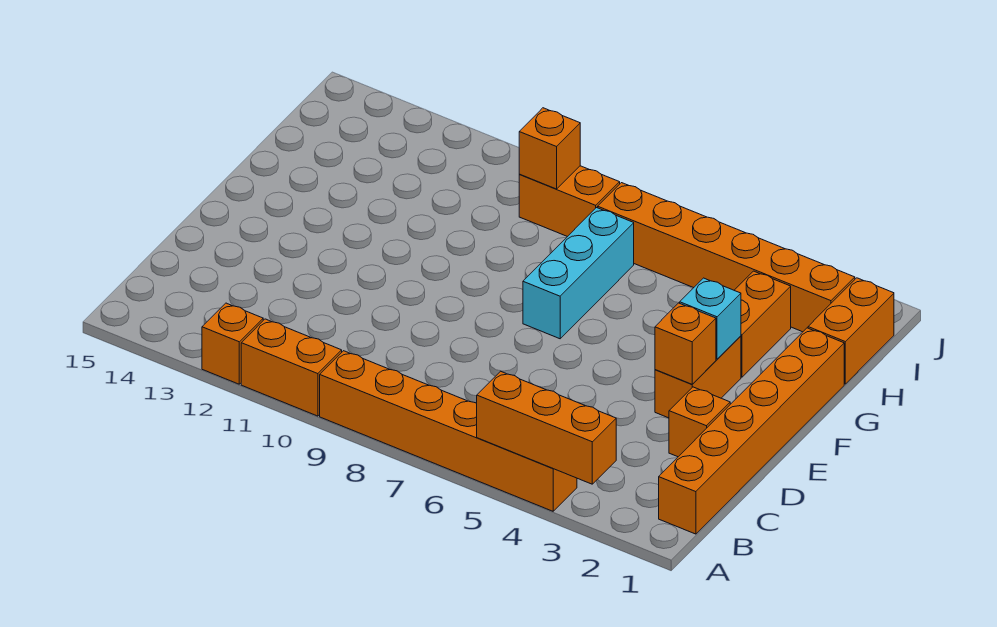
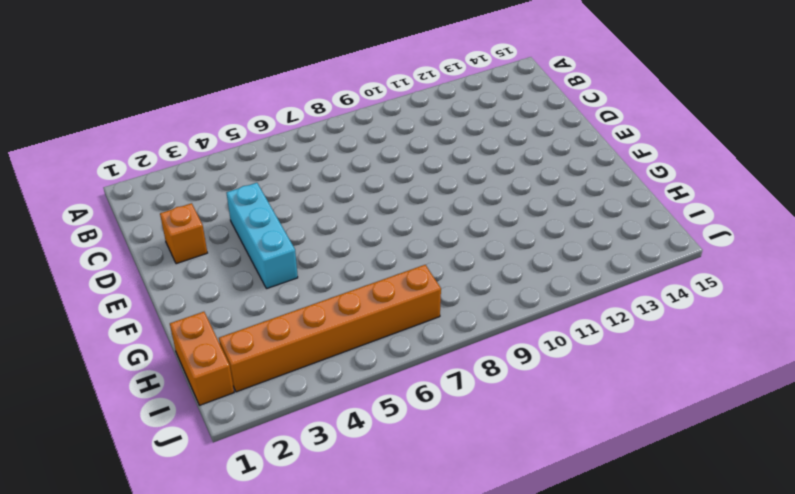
cyan brick D4:F4 level 1 -> cyan brick F7:H7 level 1
none -> orange brick A4:A9 level 1
none -> orange brick A10:A11 level 1
none -> orange brick A12 level 1

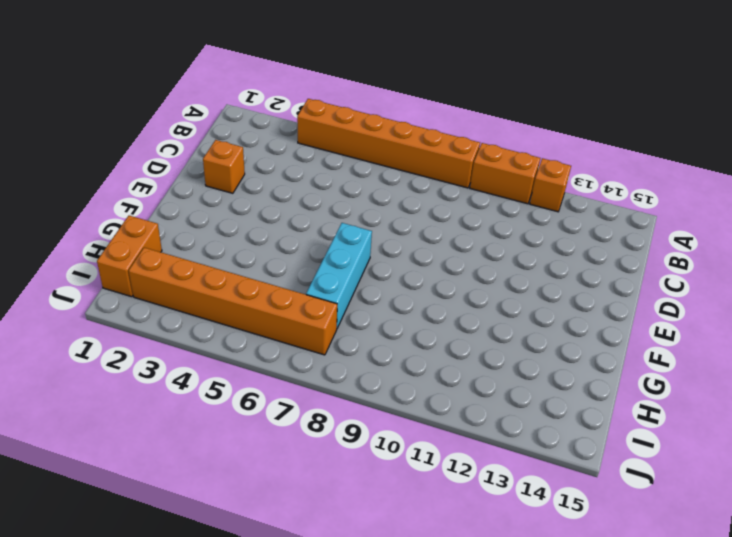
none -> orange brick B1:G1 level 1
none -> orange brick E3:F3 level 1
none -> orange brick G3:H3 level 1

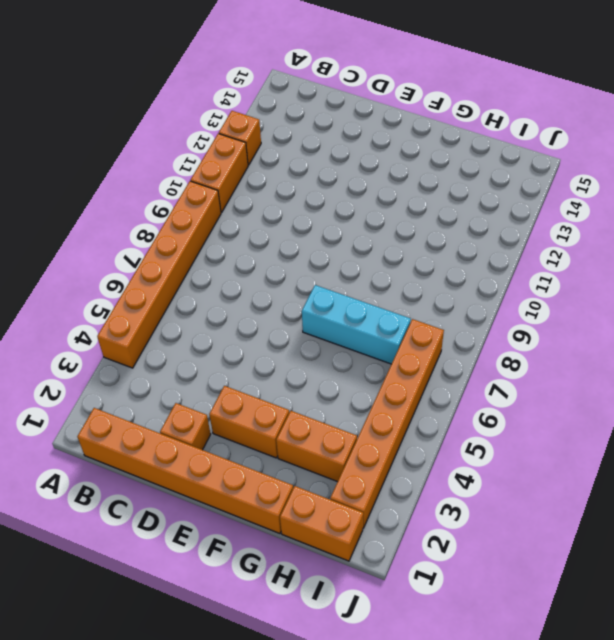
none -> orange brick I8:I9 level 1
none -> orange brick A3:A5 level 2
none -> orange brick E3 level 2

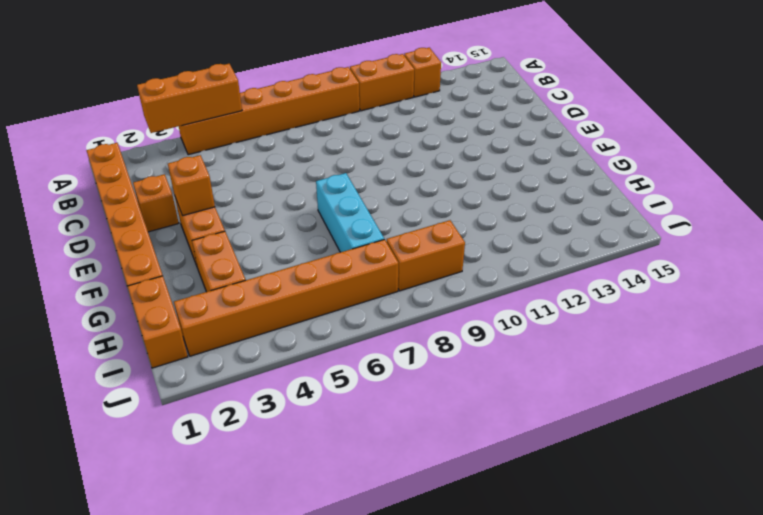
none -> cyan brick F3 level 2
none -> orange brick I9 level 2

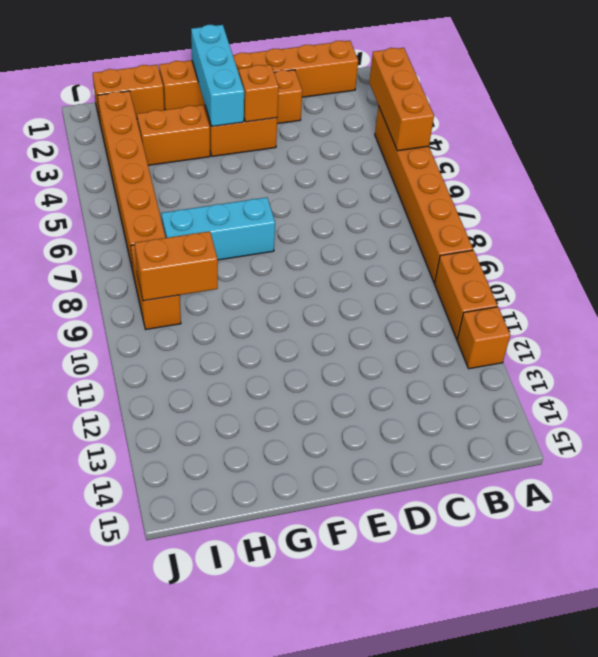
cyan brick F1:F3 level 2 -> cyan brick F3 level 2
orange brick H9:I9 level 2 -> orange brick I9 level 2

